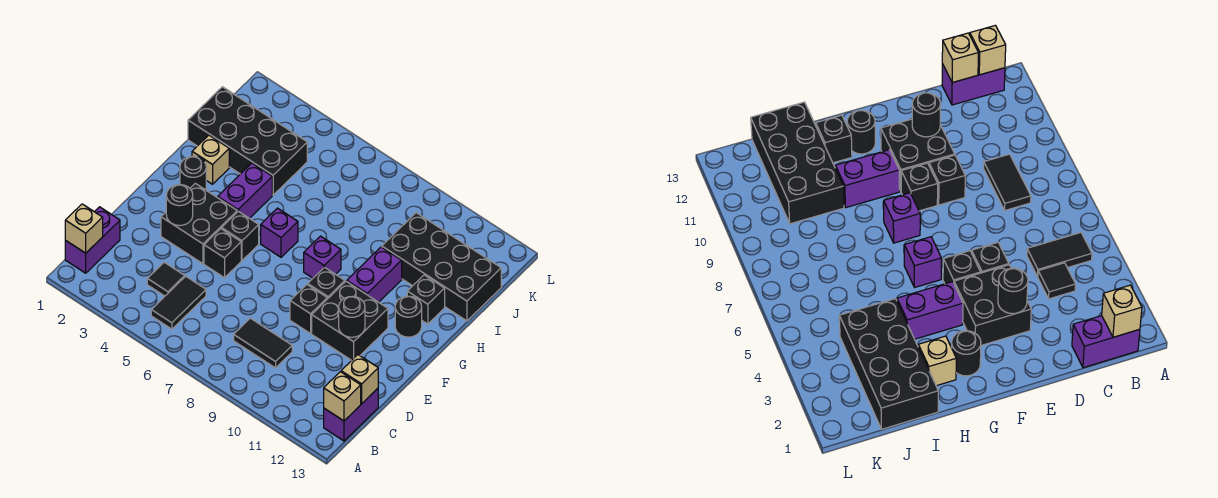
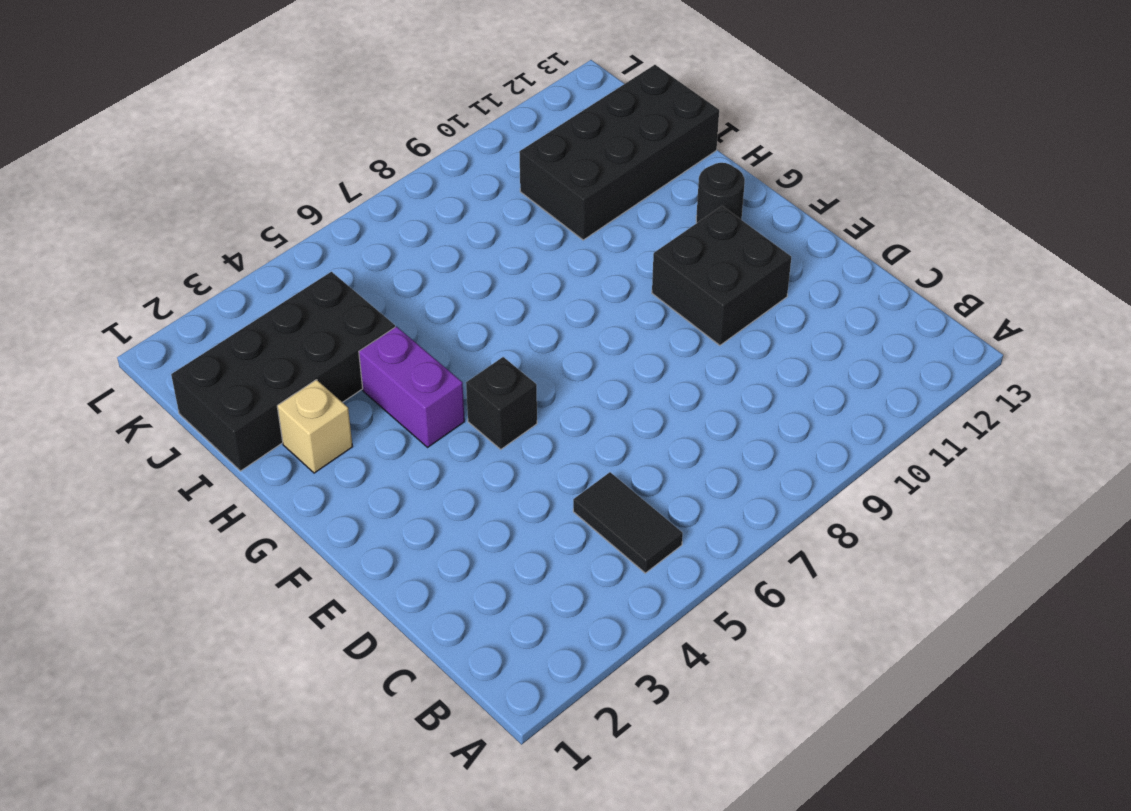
none -> purple brick B1:C1 level 1
none -> purple brick B13:C13 level 1
none -> black tile C4 level 1

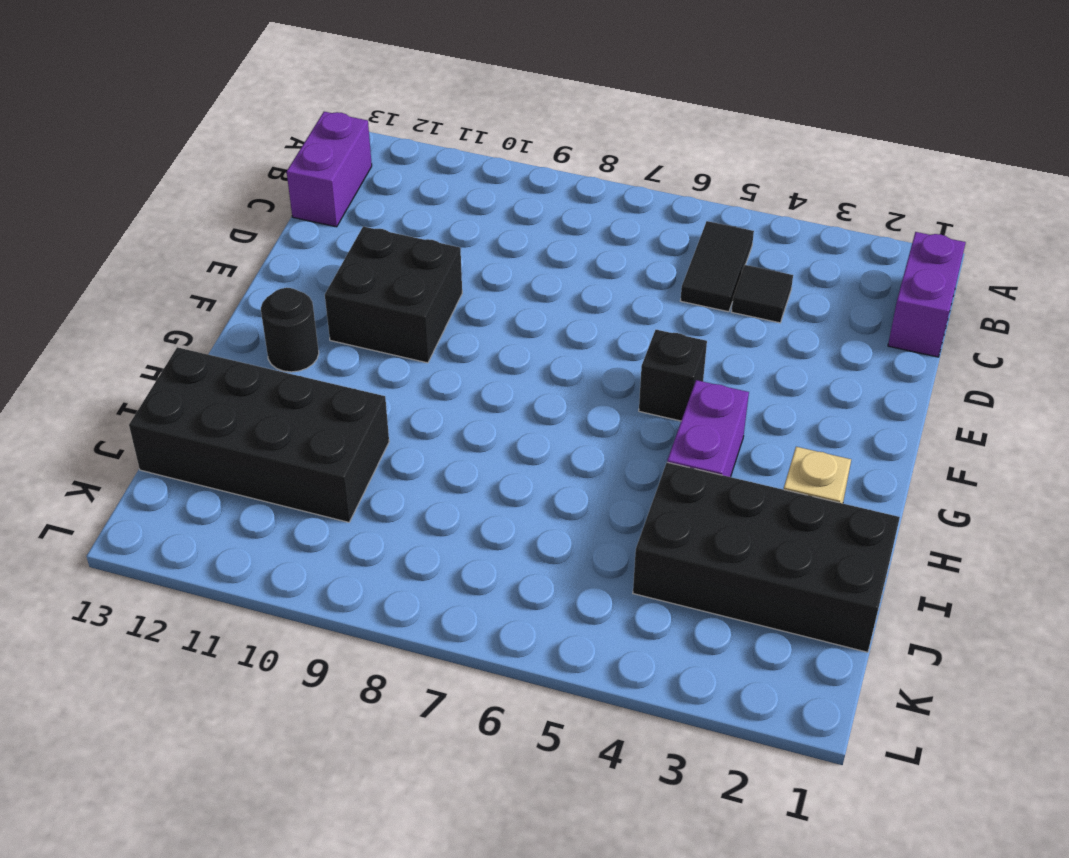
none -> black tile C8:C9 level 1
none -> black brick E3:F4 level 1
none -> black brick E5 level 1

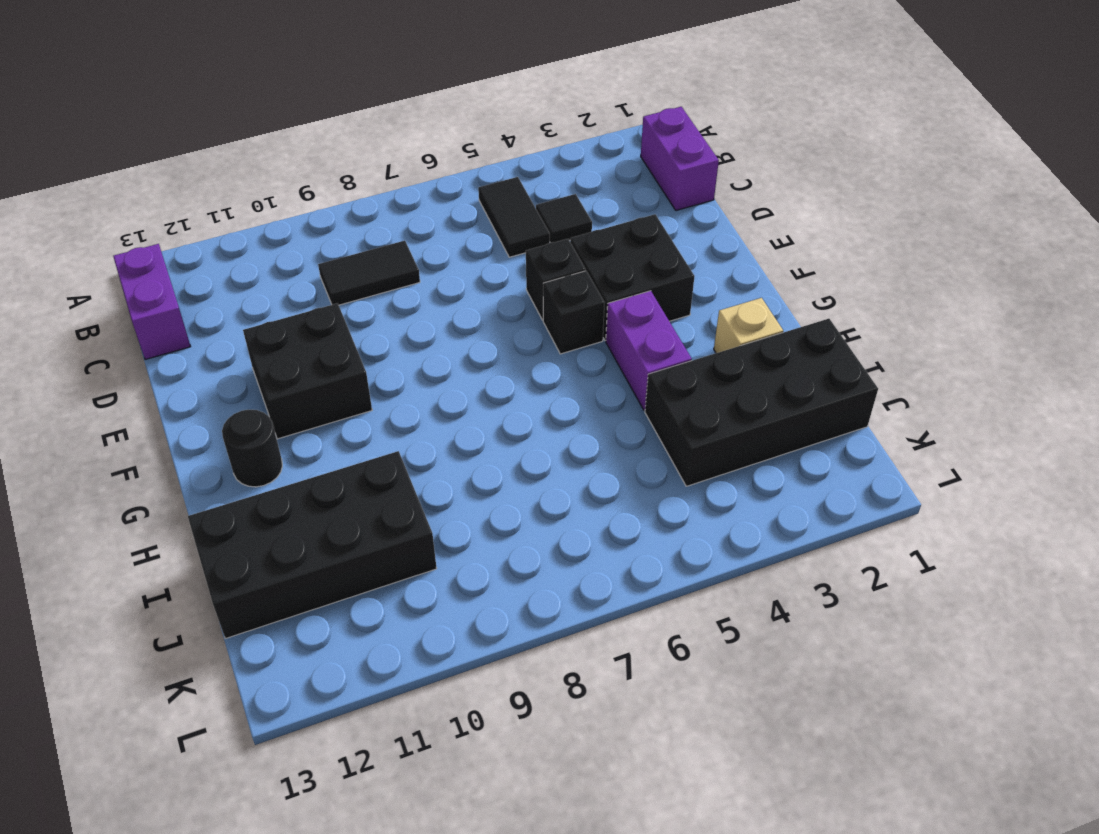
none -> black brick E9 level 1
none -> black brick F9 level 1
none -> black round brick G2 level 1

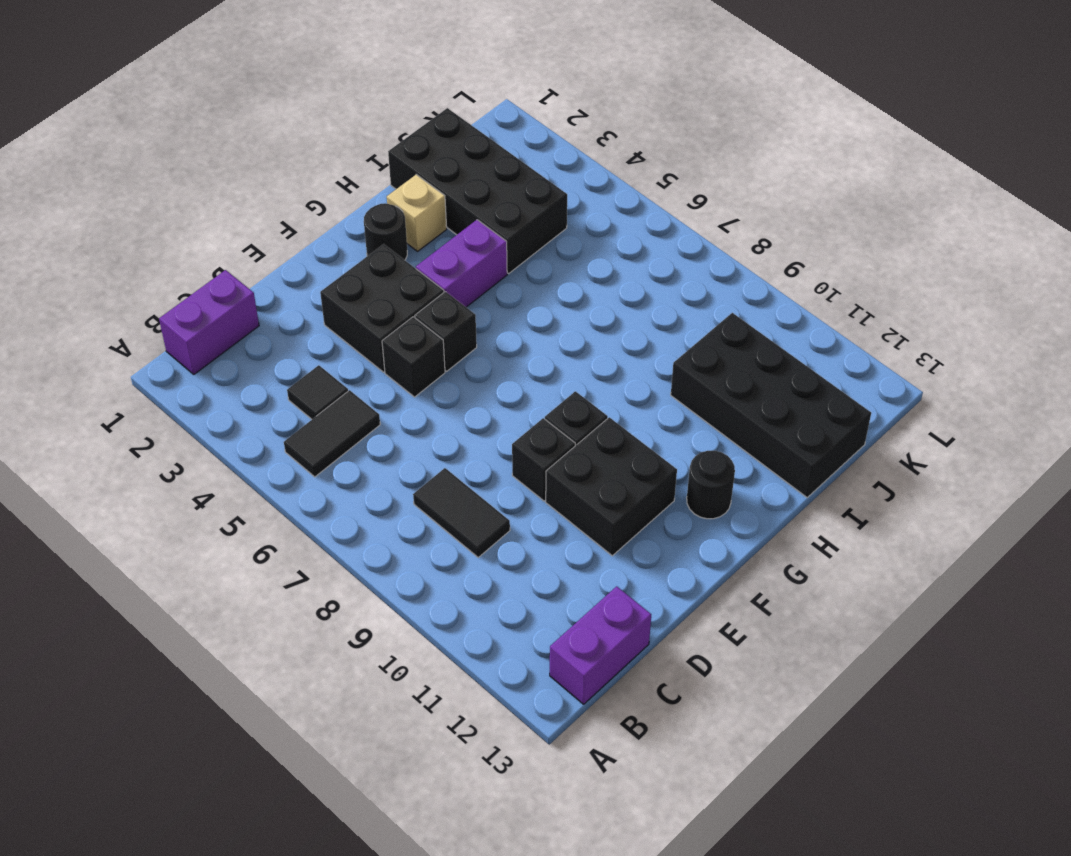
none -> purple brick G6 level 1
none -> purple brick G8 level 1
none -> purple brick G10:H10 level 1

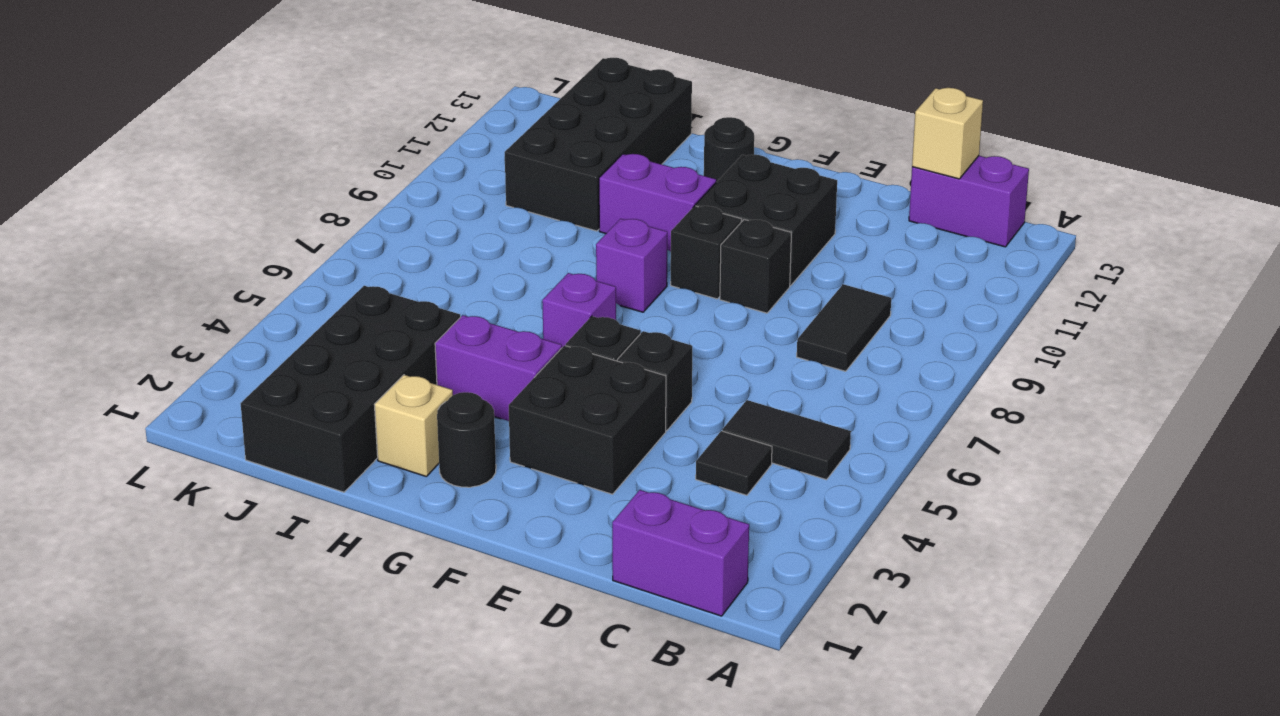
none -> black brick H12 level 1
none -> tan brick B1 level 2
none -> tan brick B13 level 2

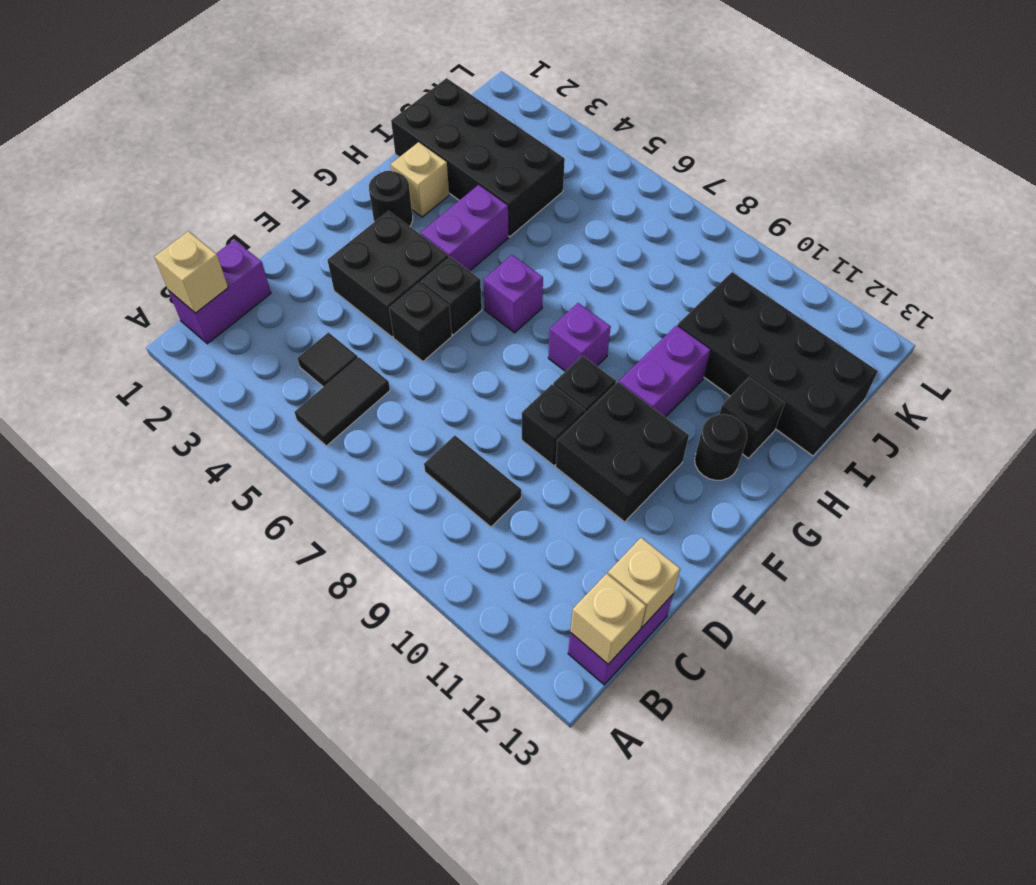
none -> black round brick E3 level 2
none -> black round brick E11 level 2

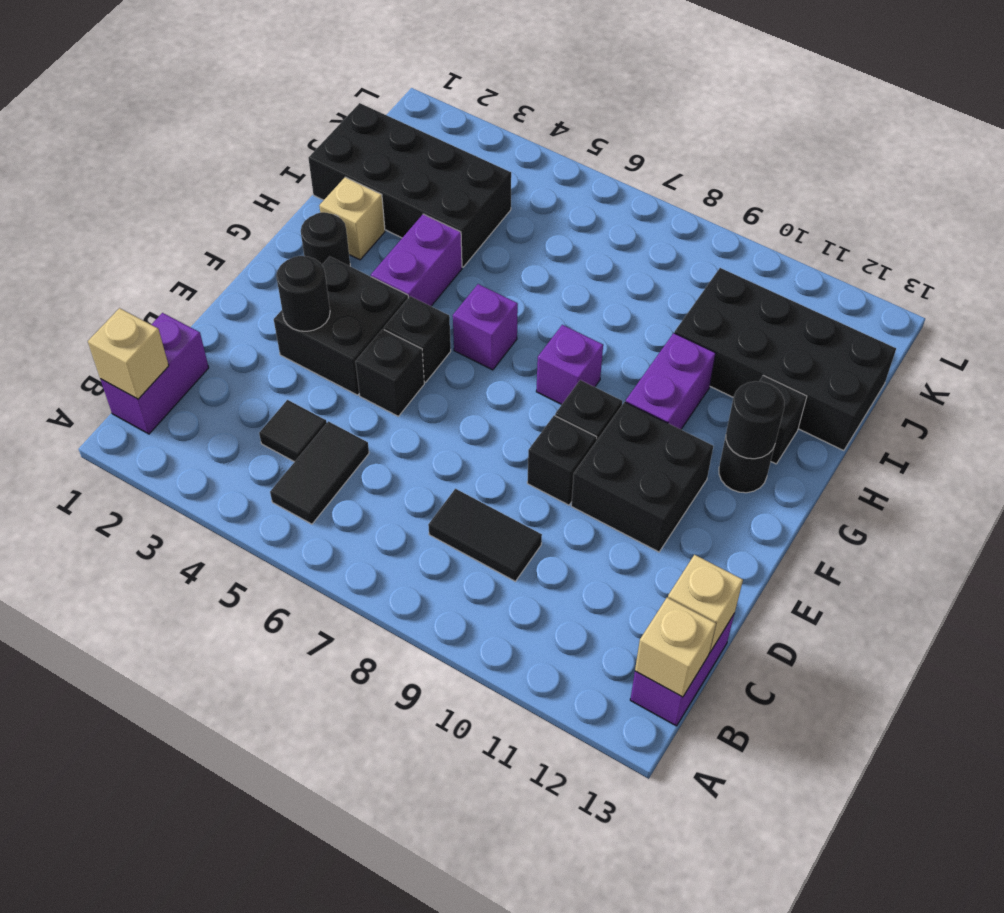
black round brick G12 level 2 -> black round brick E11 level 2

